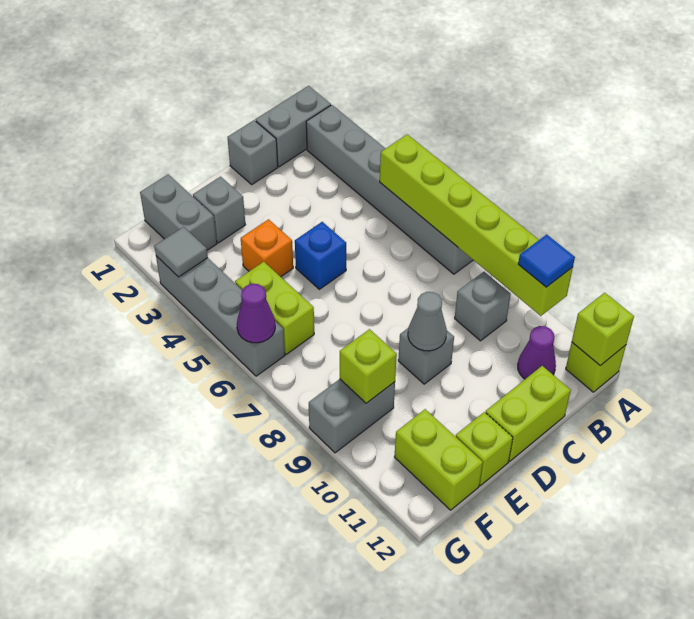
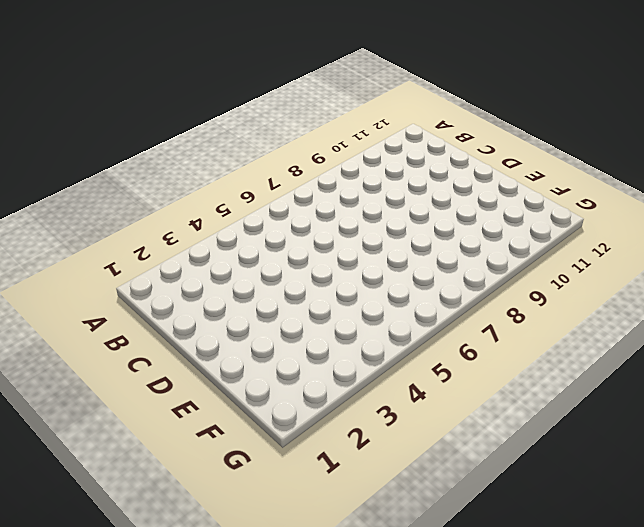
none -> grey brick A1:B1 level 1
none -> grey brick A2:A7 level 1
none -> lime brick A12 level 1

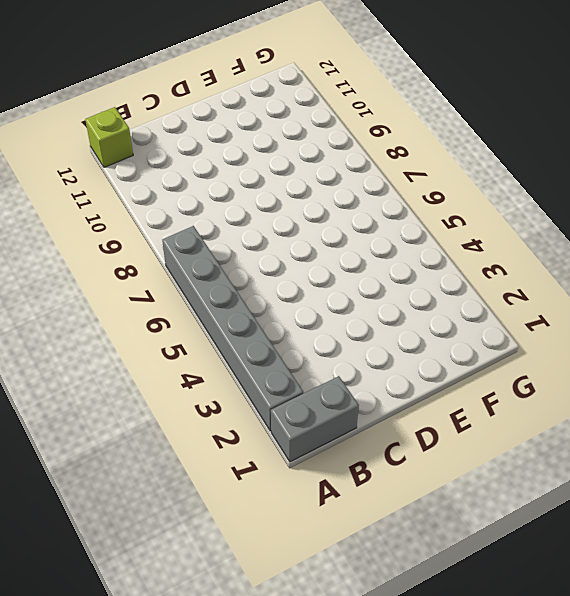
none -> grey brick B9 level 1
none -> purple cone B11 level 1
none -> grey brick C1 level 1

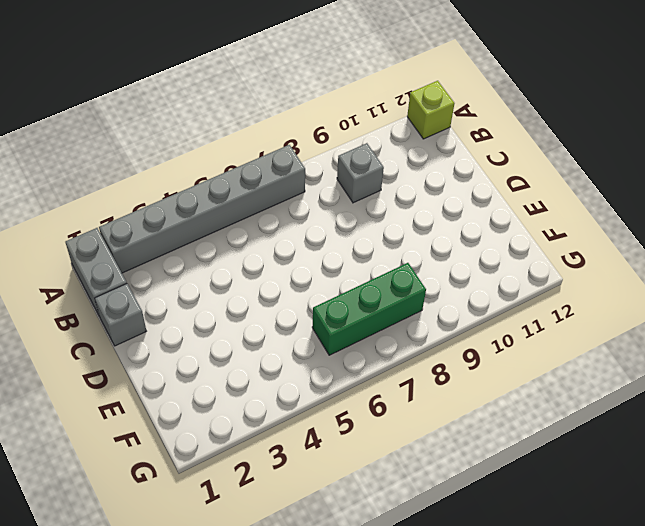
green brick F6:F8 level 1 -> lime brick F5:F6 level 1
none -> purple cone B11 level 1
none -> lime brick C12:D12 level 1
none -> blue brick D5 level 1

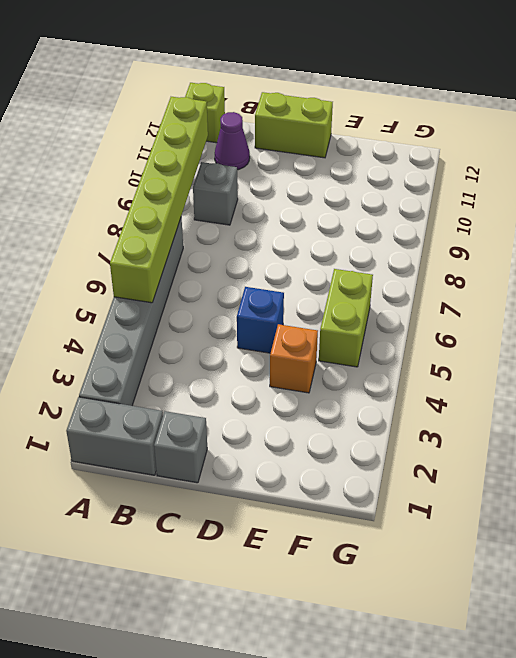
none -> grey brick D9 level 1
none -> grey brick E2 level 1
none -> lime brick E12 level 1

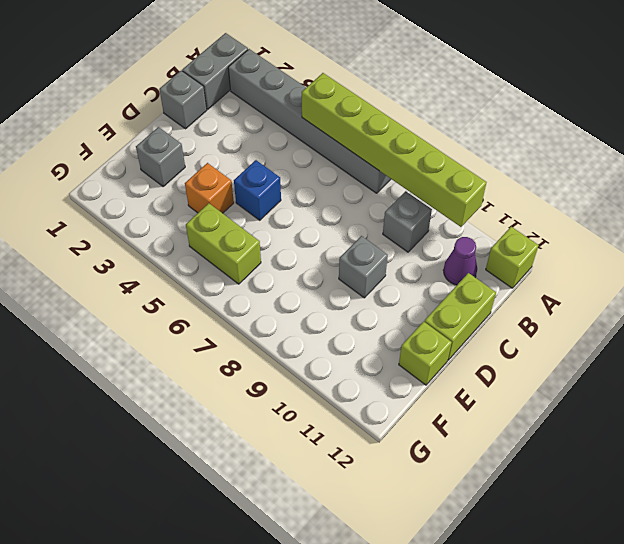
none -> grey brick F1:F2 level 1
none -> grey brick F9:G9 level 1
none -> lime brick F11:F12 level 1

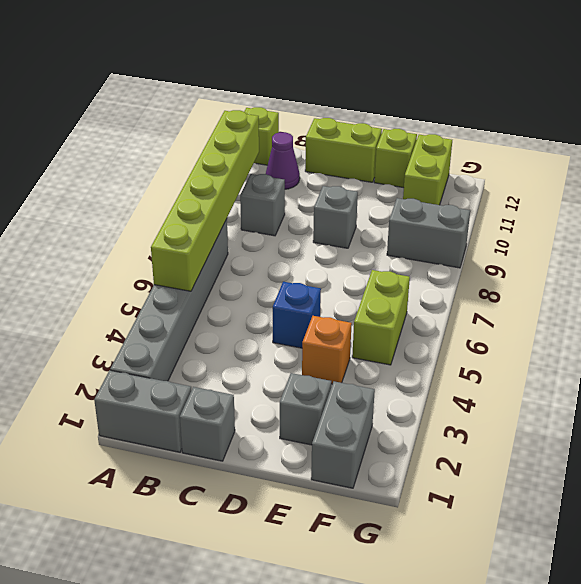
none -> grey brick G3:G6 level 1
none -> lime brick A12 level 2
none -> grey cone D9 level 2

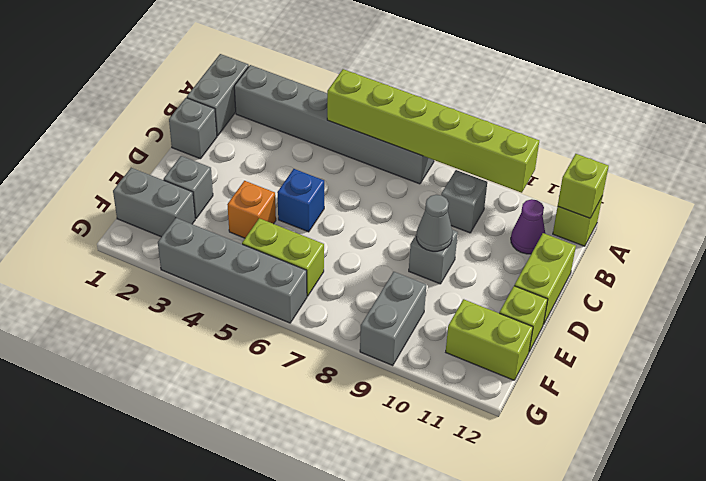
none -> lime brick F9 level 2
none -> grey tile G3 level 2
none -> purple cone G6 level 2

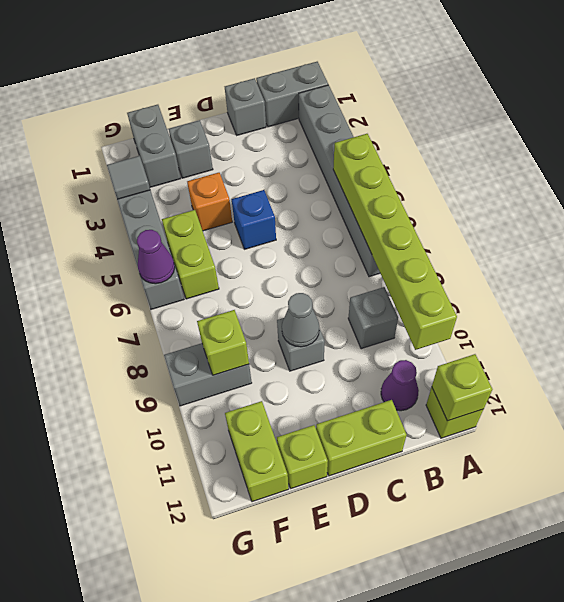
none -> blue tile A10 level 3

